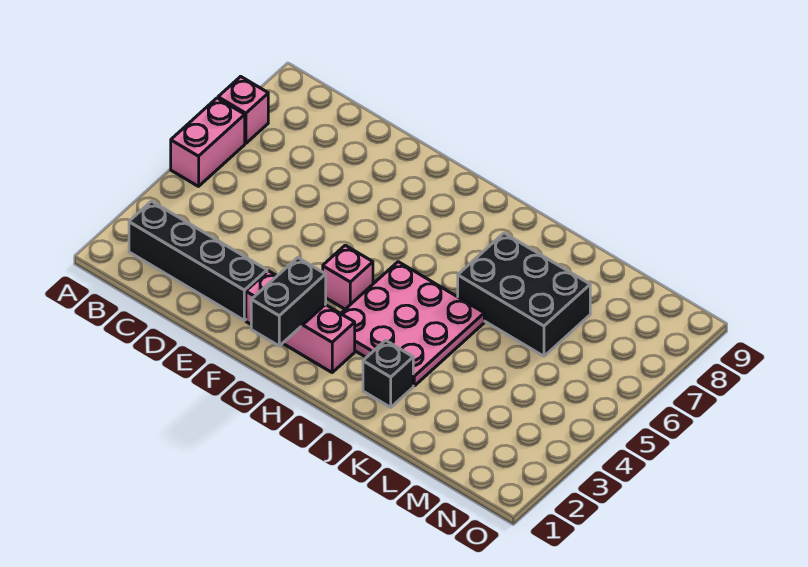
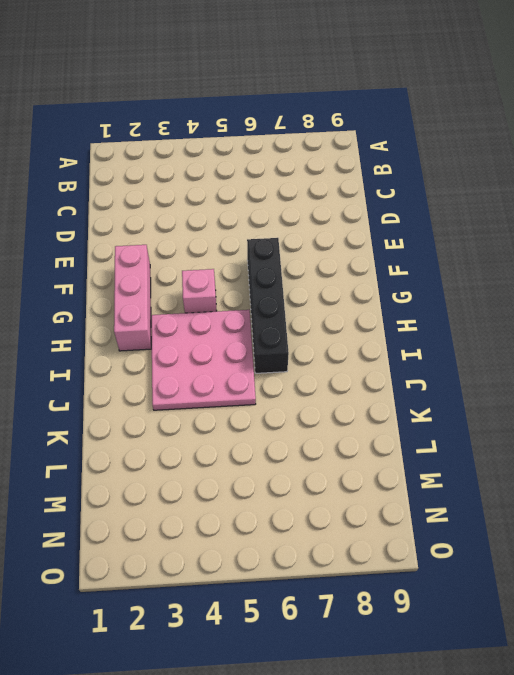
black brick F6:I6 level 1 -> black brick B2:E2 level 1
none -> pink brick A5:A6 level 1
none -> pink brick A7 level 1

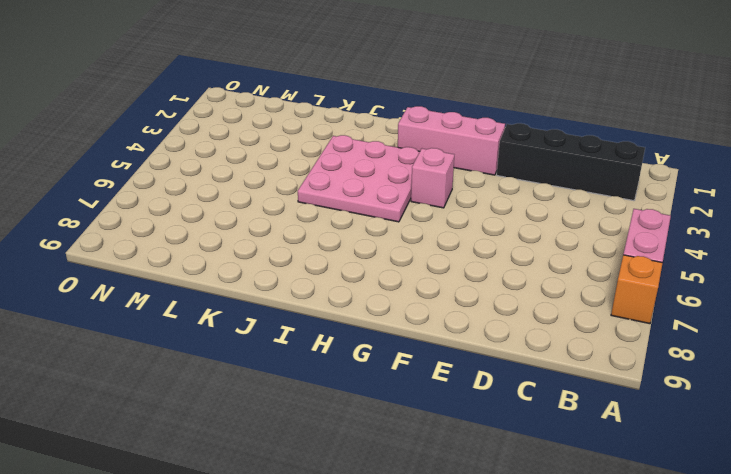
orange brick A7 level 1 -> pink brick A7 level 1
none -> black brick J2 level 1
none -> black brick J6:L7 level 1

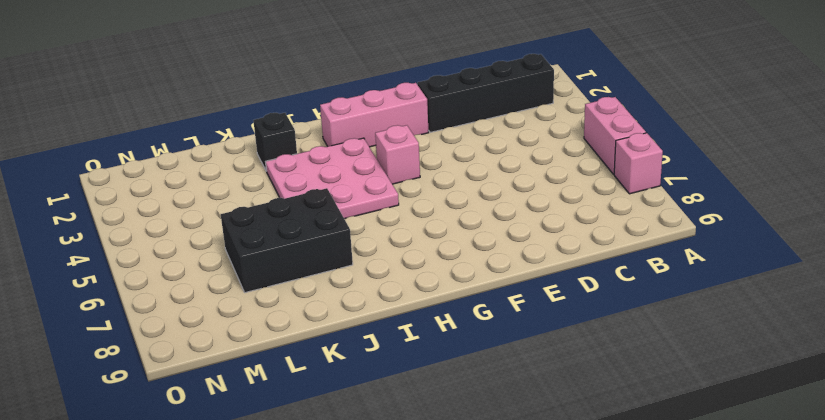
none -> black brick G1:G2 level 2

